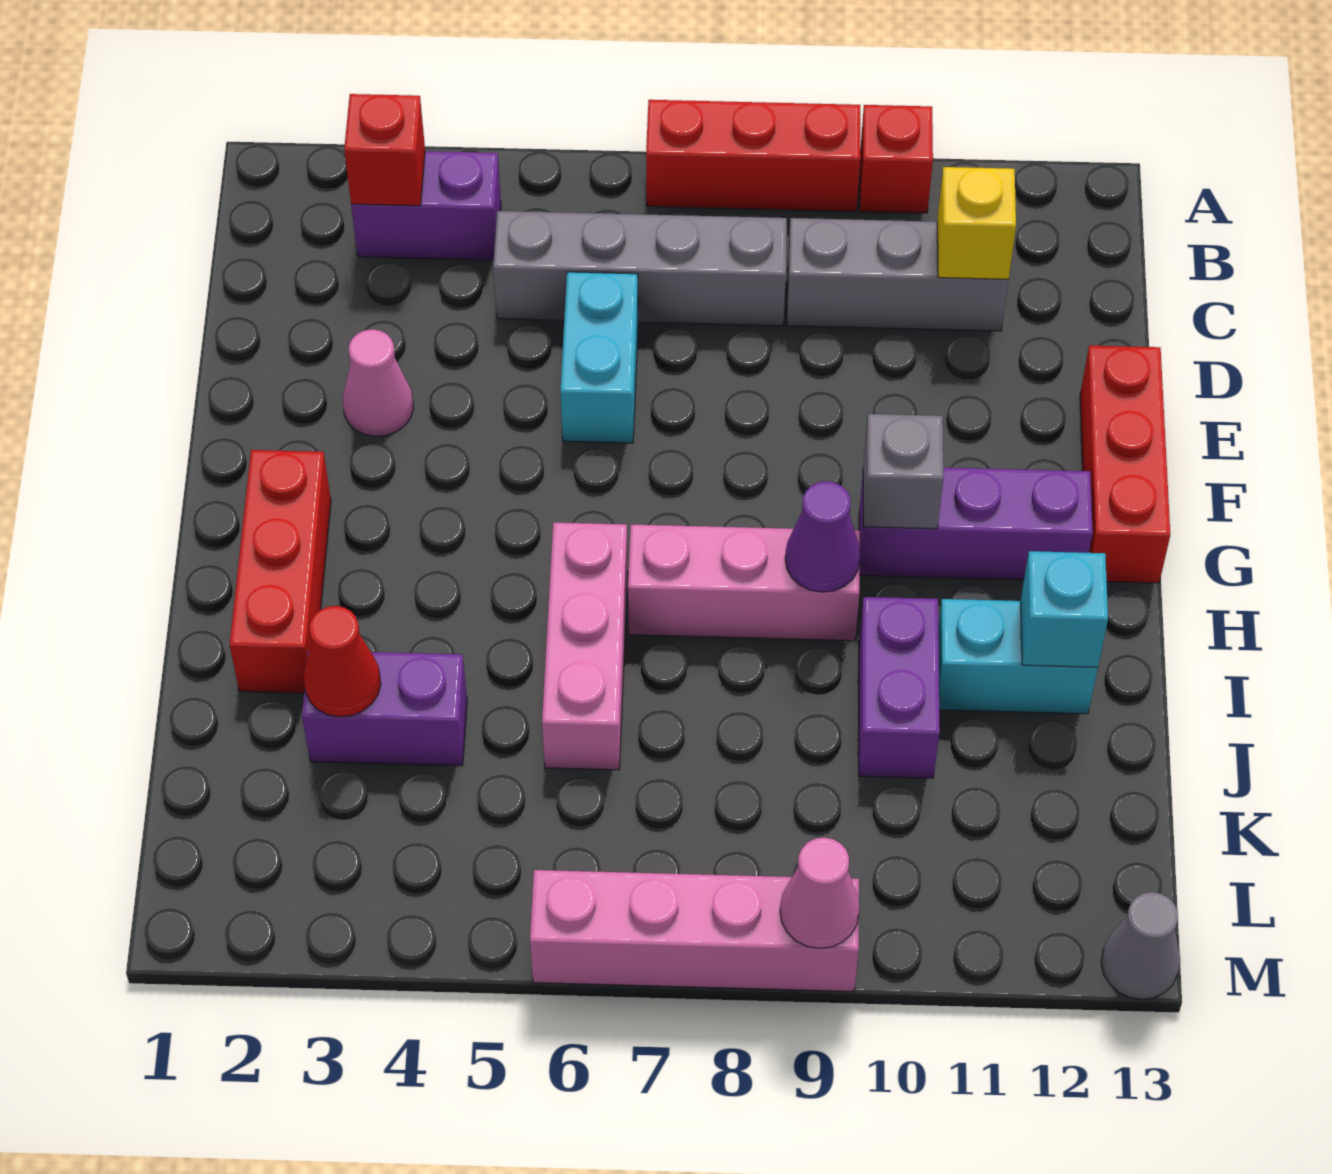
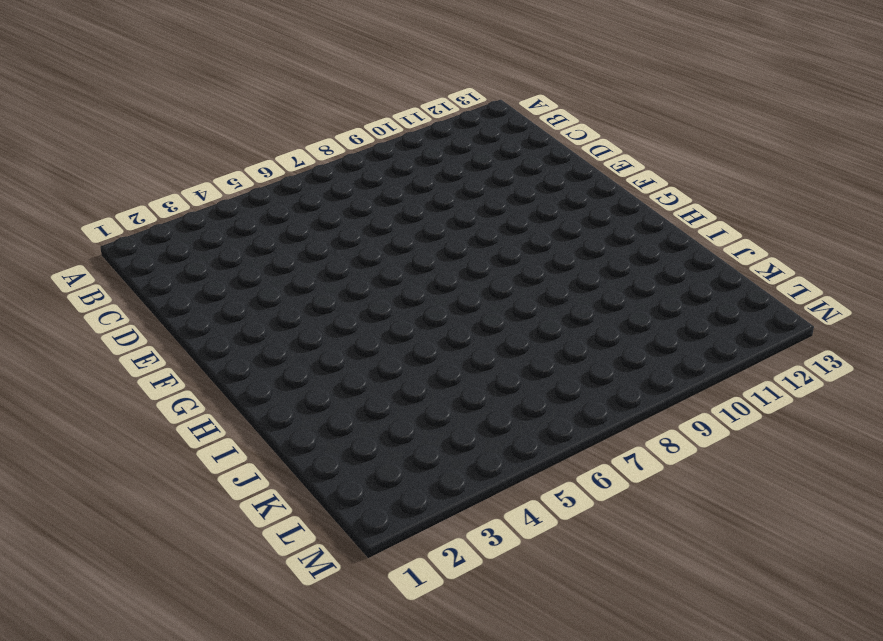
none -> red brick A7:A9 level 1
none -> red brick A10 level 1
none -> purple brick B3:B4 level 1

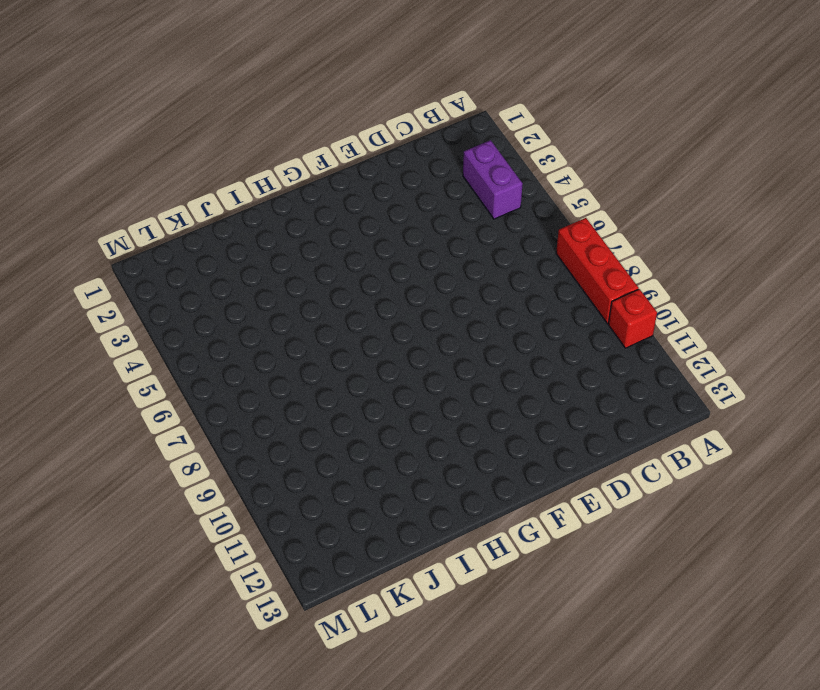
none -> grey brick C5:C8 level 1
none -> grey brick C9:C11 level 1
none -> cyan brick D6:E6 level 1

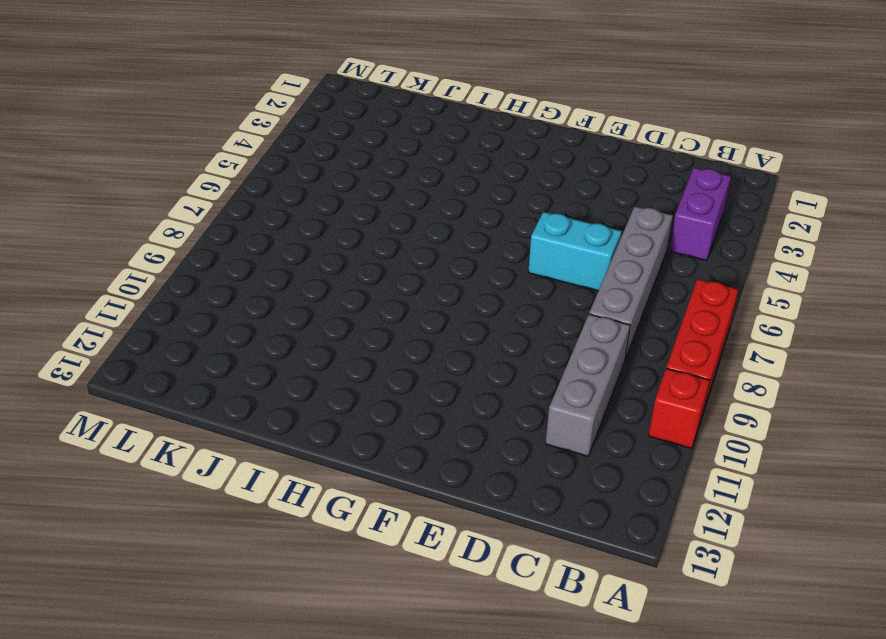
none -> pink cone E3 level 1
none -> red brick E13:G13 level 1
none -> red brick G2:I2 level 1

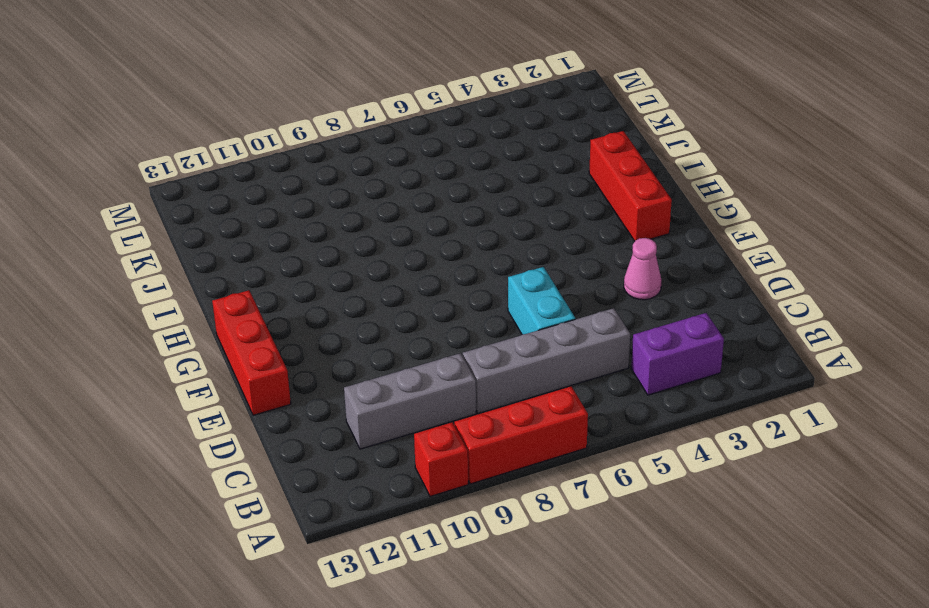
none -> purple brick G10:G12 level 1
none -> pink brick H6:J6 level 1
none -> pink brick H7:H9 level 1

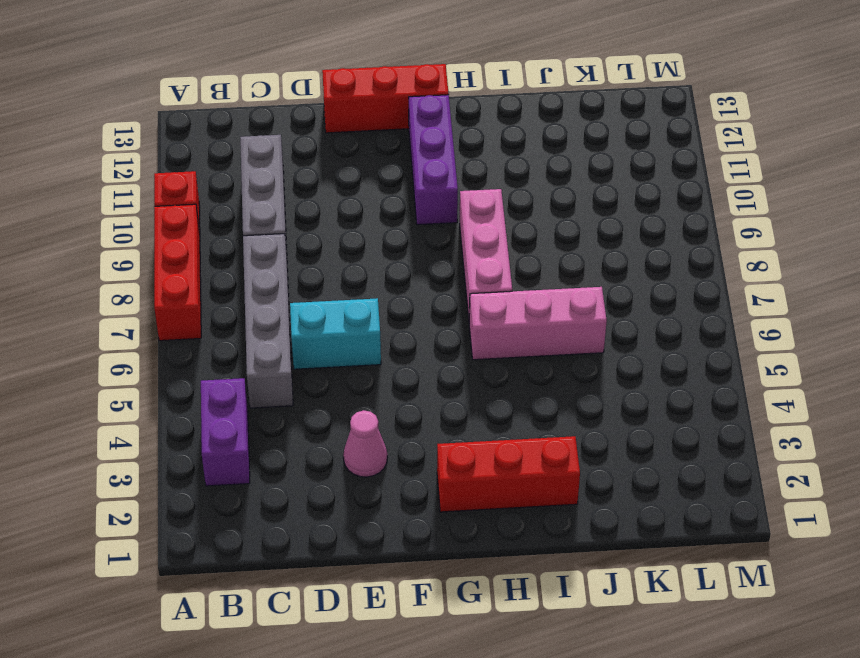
none -> purple brick I10:J10 level 1
none -> cyan brick I11:I12 level 1
none -> purple brick J3:J4 level 1

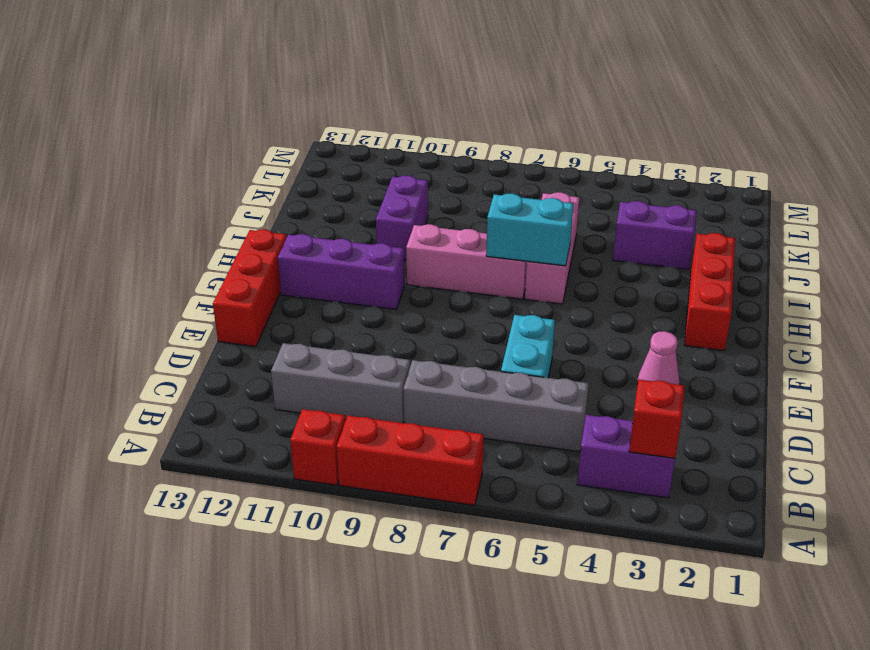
cyan brick H6:H7 level 2 -> cyan brick I11:I12 level 1
none -> pink brick M6:M9 level 1
none -> grey cone M13 level 1
none -> yellow brick C11 level 2

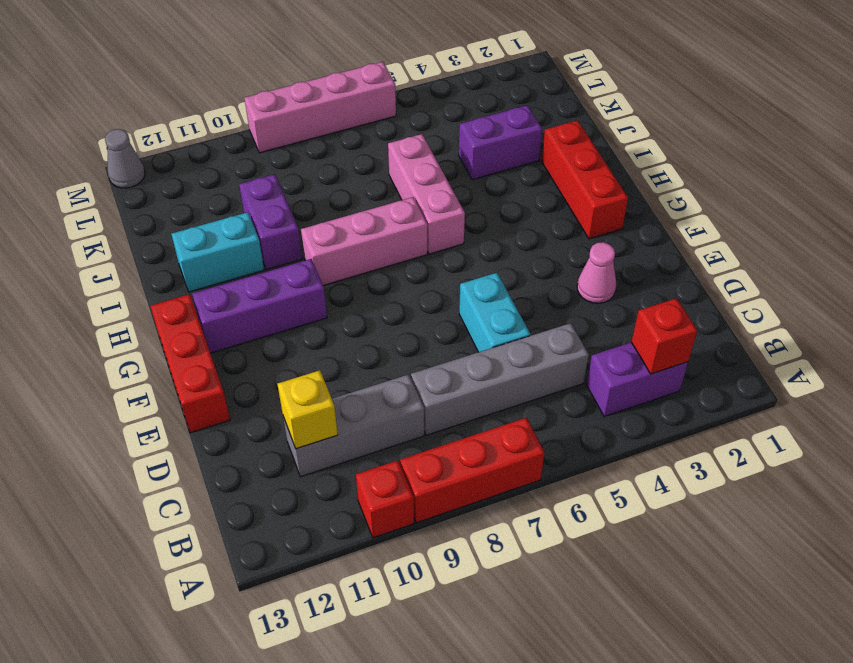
none -> grey brick G10 level 2
none -> purple cone H9 level 2
none -> cyan brick I12 level 2

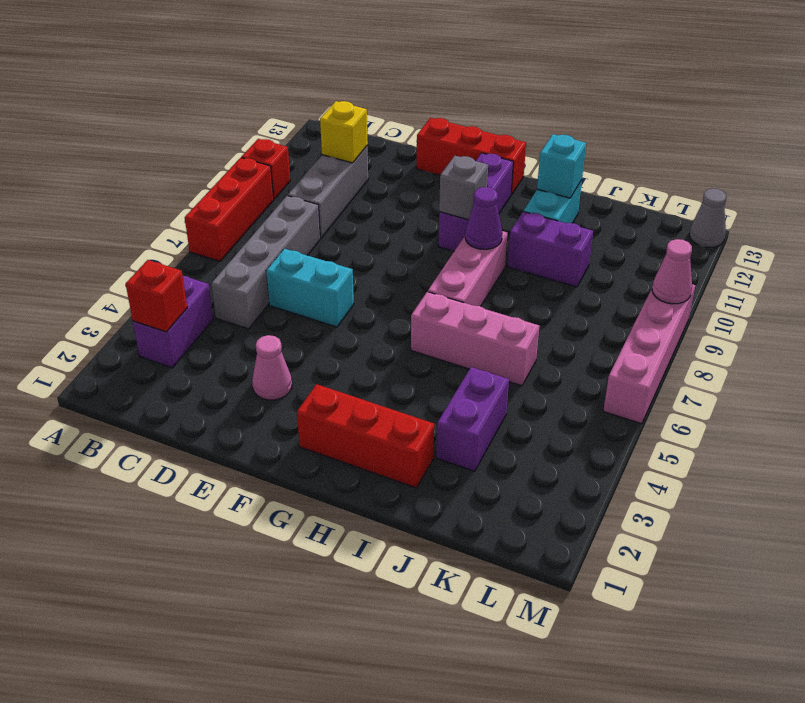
none -> red cone J3 level 2

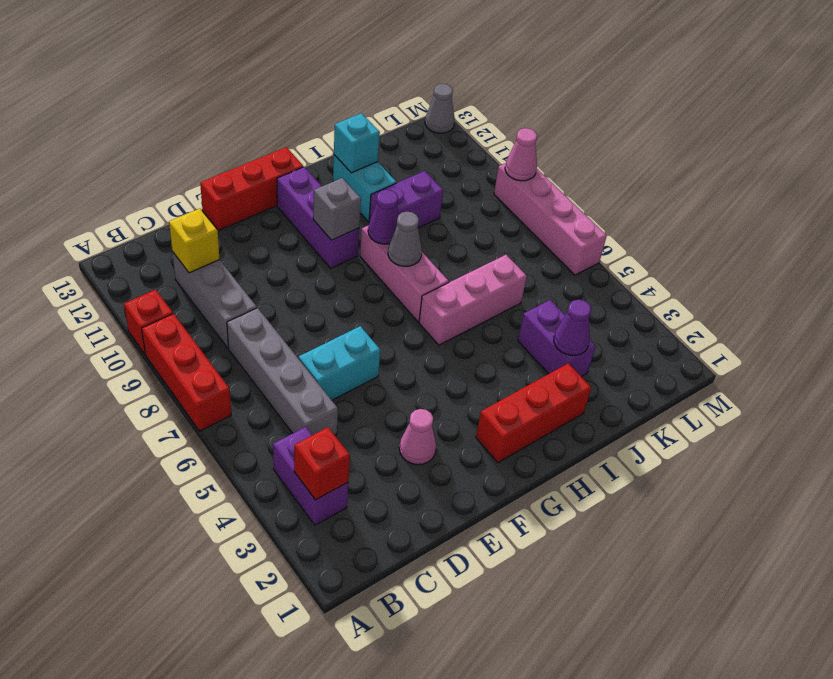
grey cone H8 level 2 -> none
purple cone J3 level 2 -> red cone J3 level 2

